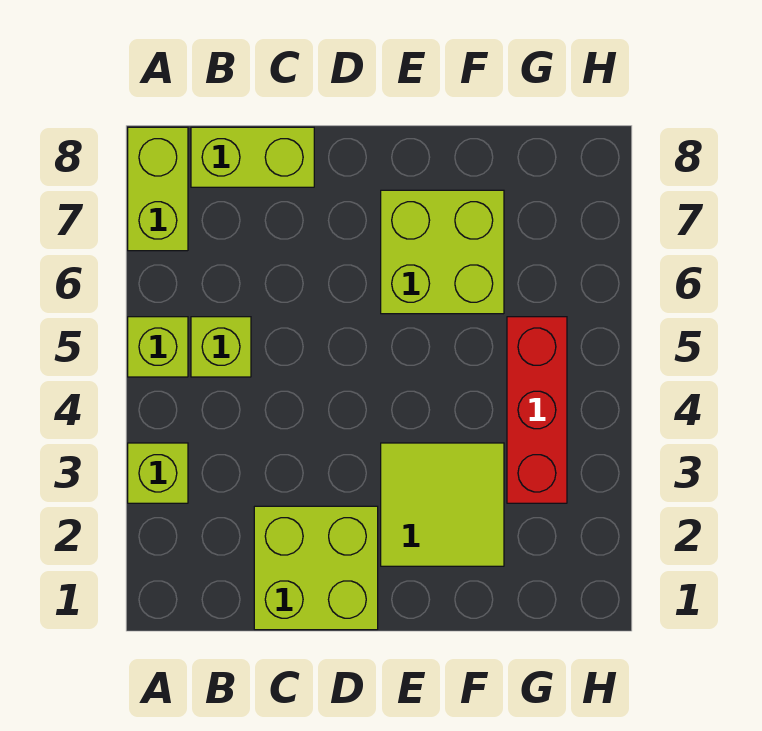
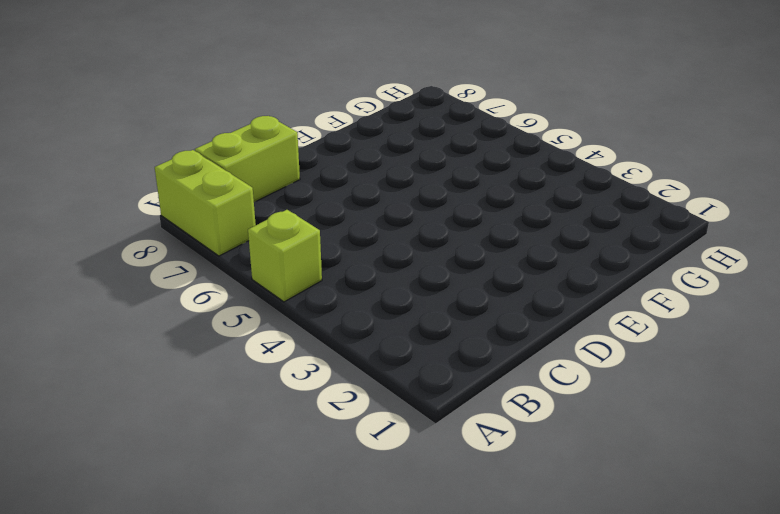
none -> lime brick A3 level 1
none -> lime brick B5 level 1

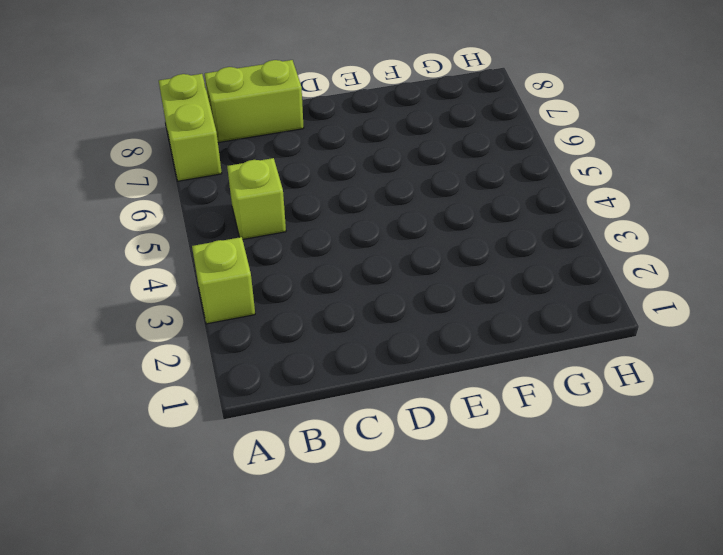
none -> lime brick A5 level 1
none -> lime brick C1:D2 level 1

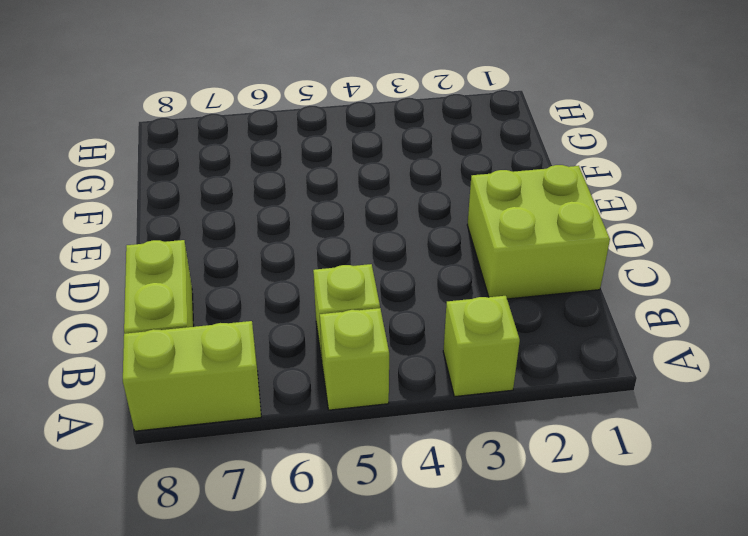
none -> lime tile E2:F3 level 1
none -> lime brick E6:F7 level 1

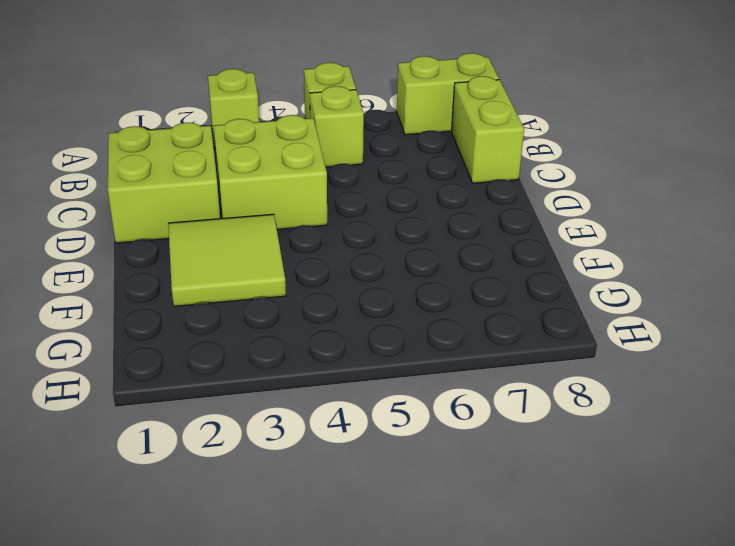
lime brick C3:D4 level 1 -> lime brick E6:F7 level 1
none -> red brick G3:G5 level 1

